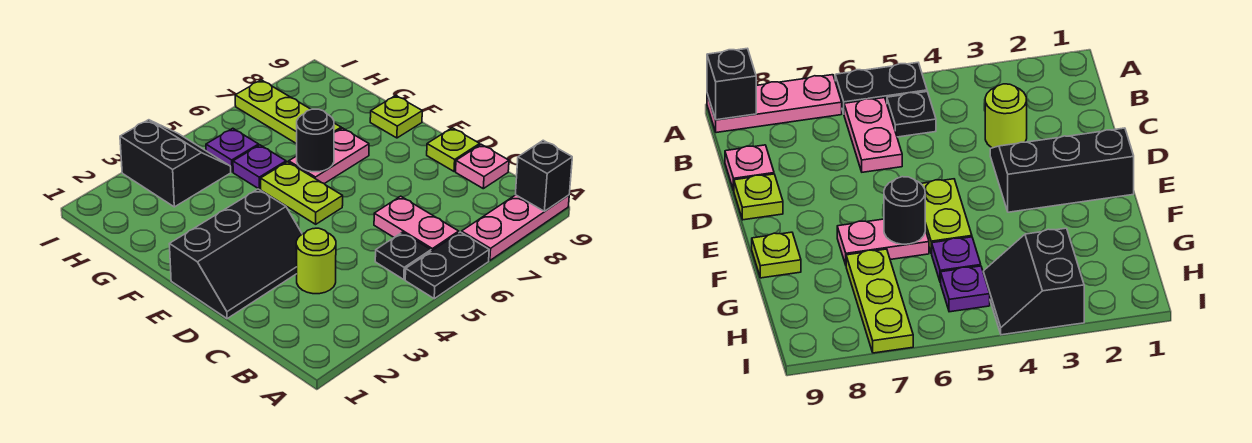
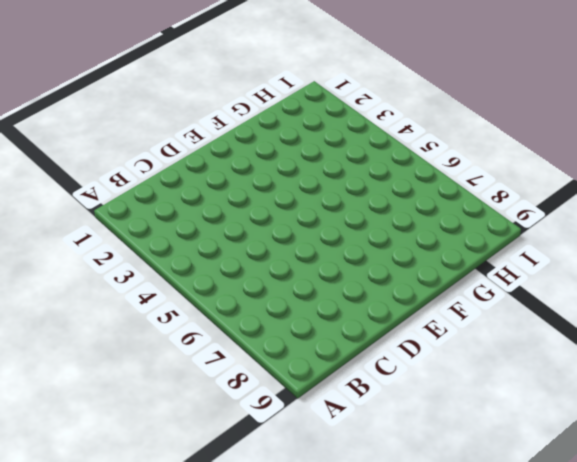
none -> black plate A5:A6 level 1
none -> pink plate A7:A9 level 1
none -> black plate B5 level 1

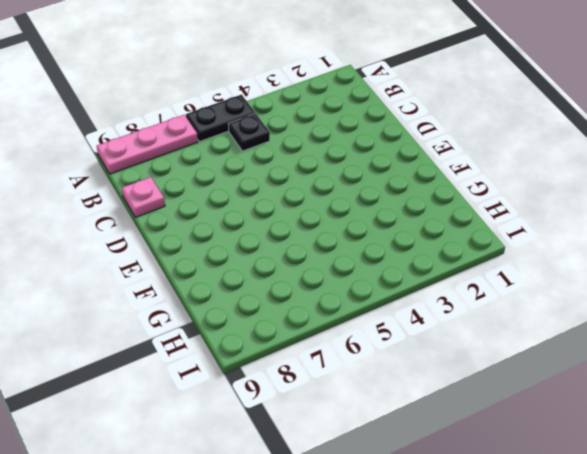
none -> pink plate B6:C6 level 1
none -> lime round brick C3 level 1
none -> black slope D1:E3 level 1 top E

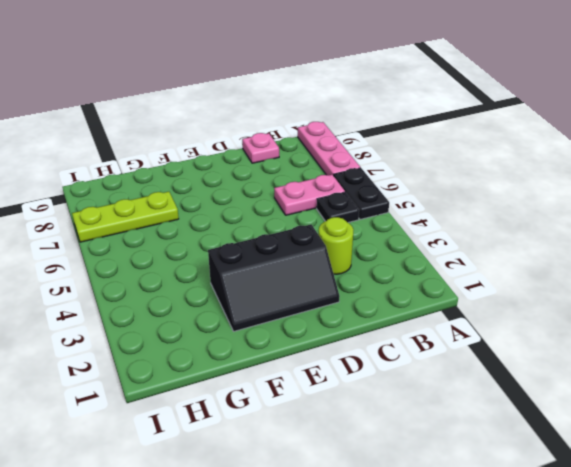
black slope D2:F3 level 1 top 3 -> black slope D1:E3 level 1 top E
none -> lime plate D9 level 1
none -> lime plate E5:F5 level 1
none -> pink plate F6:F7 level 1

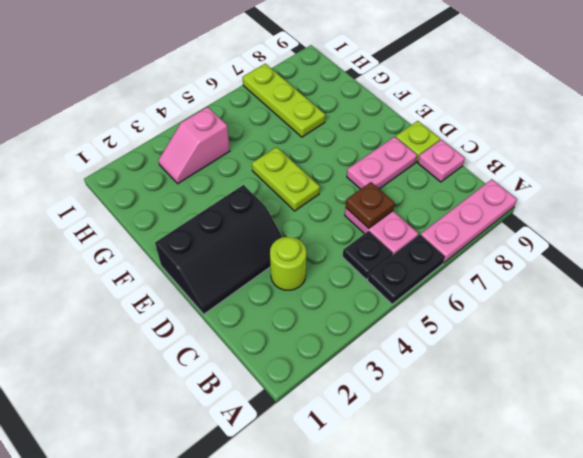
brown plate C6 level 2 -> none
pink plate D7:D8 level 1 -> pink plate F6:F7 level 1
pink slope H3:H4 level 1 top 4 -> black slope H3:I4 level 1 top 3
none -> lime plate F9 level 1
none -> purple plate G5 level 1
none -> purple plate H5 level 1

